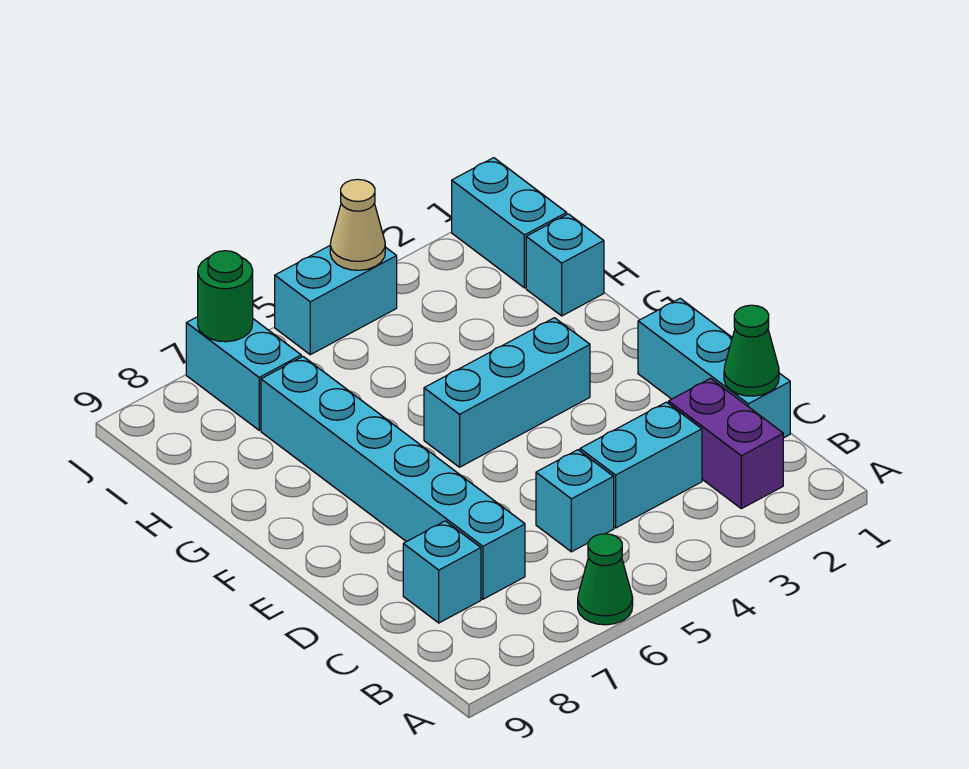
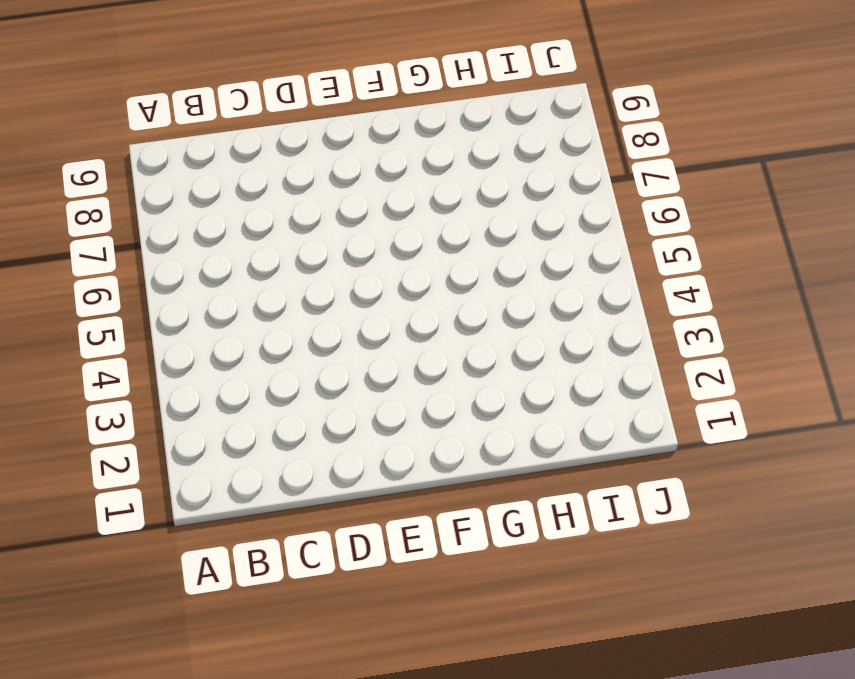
none -> green cone A6 level 1
none -> purple brick B2:C2 level 1
none -> cyan brick C1:E1 level 1

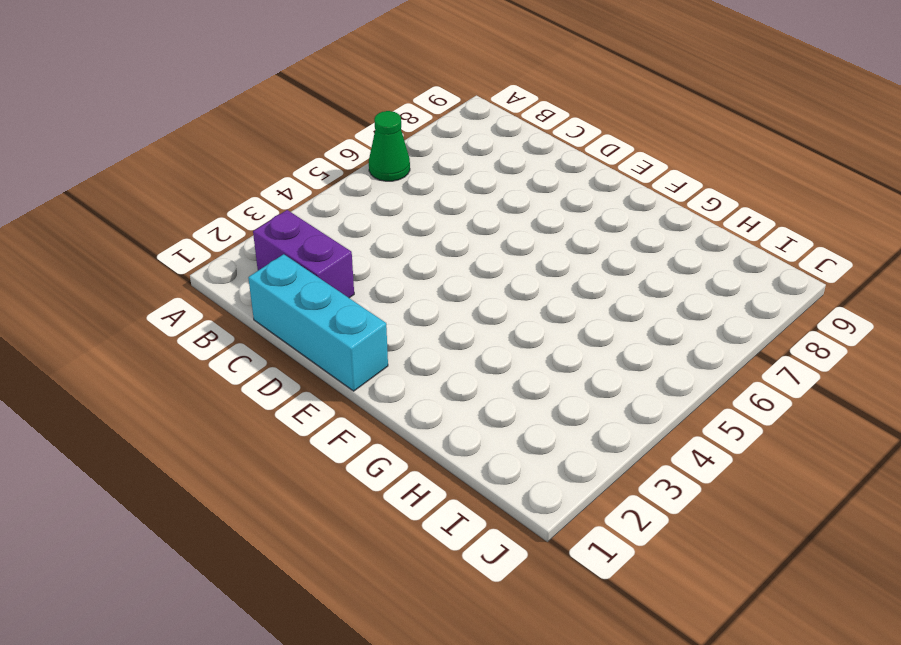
none -> cyan brick C3:C4 level 1
none -> cyan brick C5 level 1
none -> cyan brick C7:H7 level 1

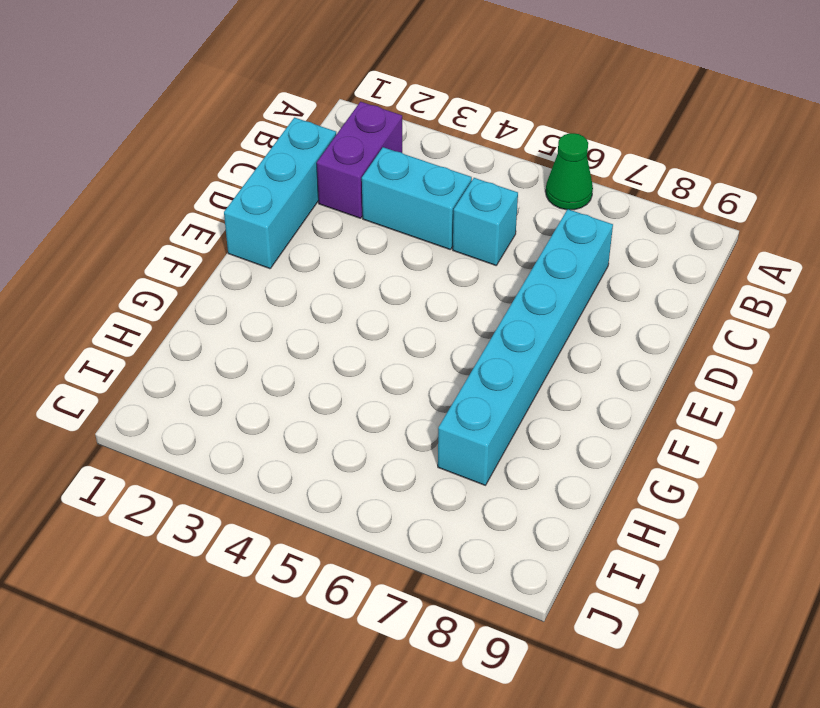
none -> cyan brick C8 level 1
none -> cyan brick F3:F5 level 1
none -> cyan brick H1 level 1

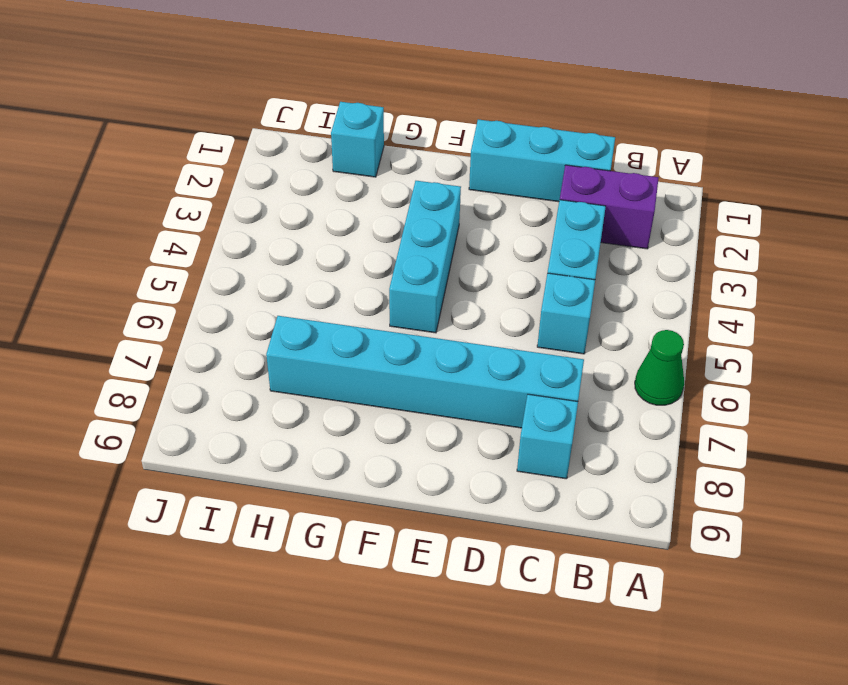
none -> cyan brick I1:J1 level 1
none -> cyan brick I7:J7 level 1
none -> cyan brick J4:J5 level 1

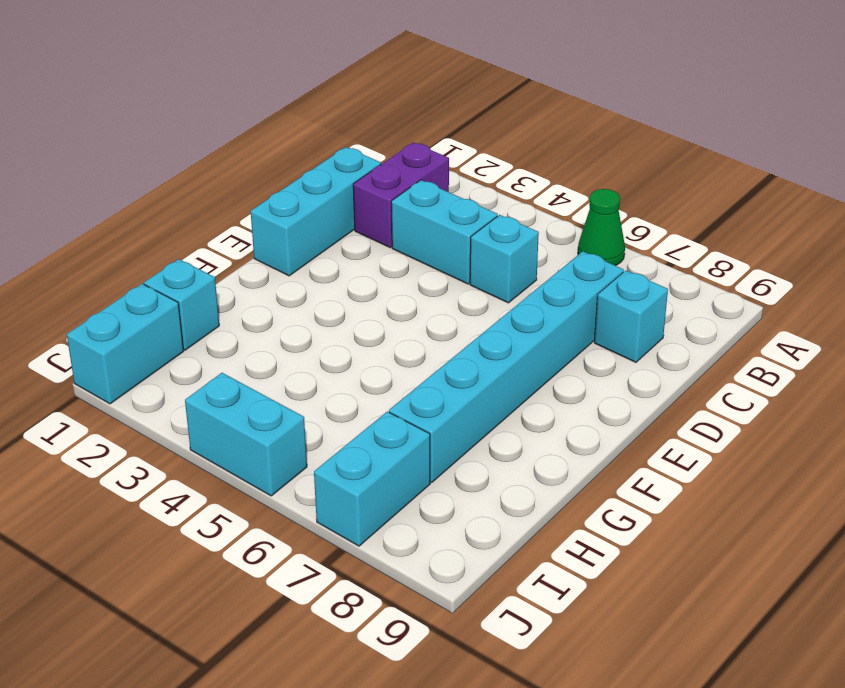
none -> cyan brick F3:F5 level 1
none -> green cone C1 level 2
none -> tan cone J4 level 2

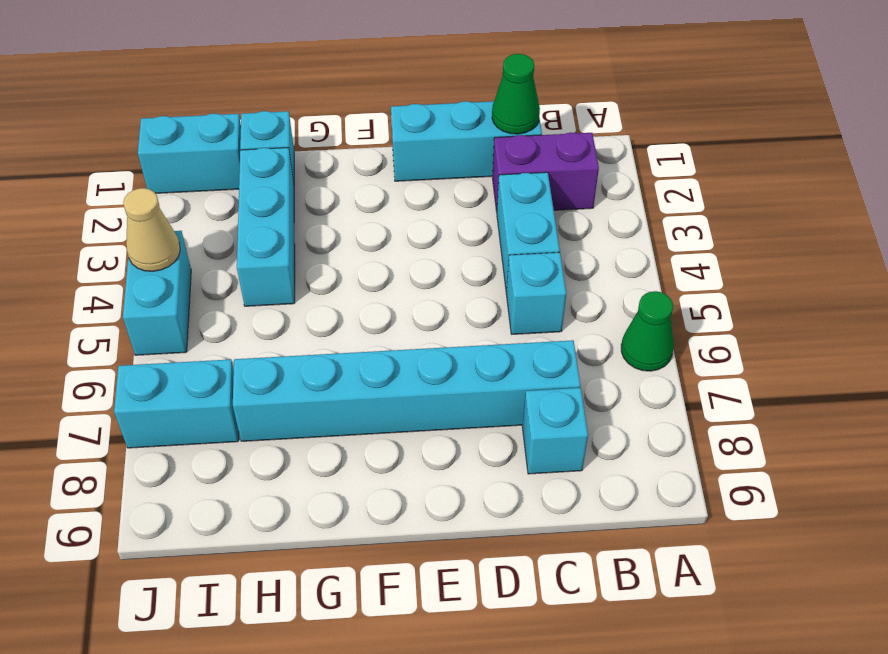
cyan brick H2:H4 level 1 -> cyan brick F3:F5 level 1
none -> green round brick J7 level 2

